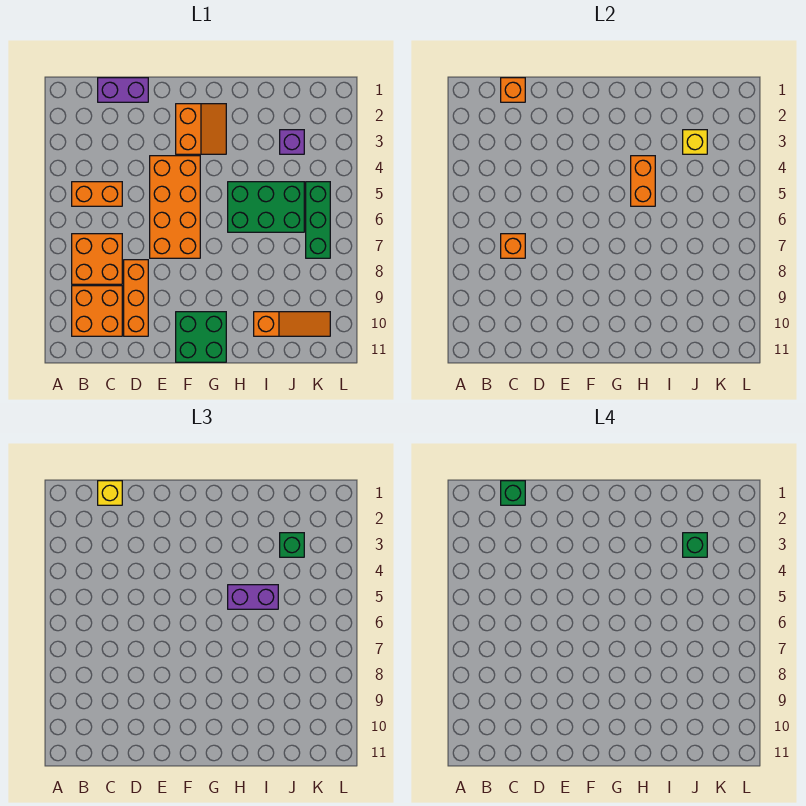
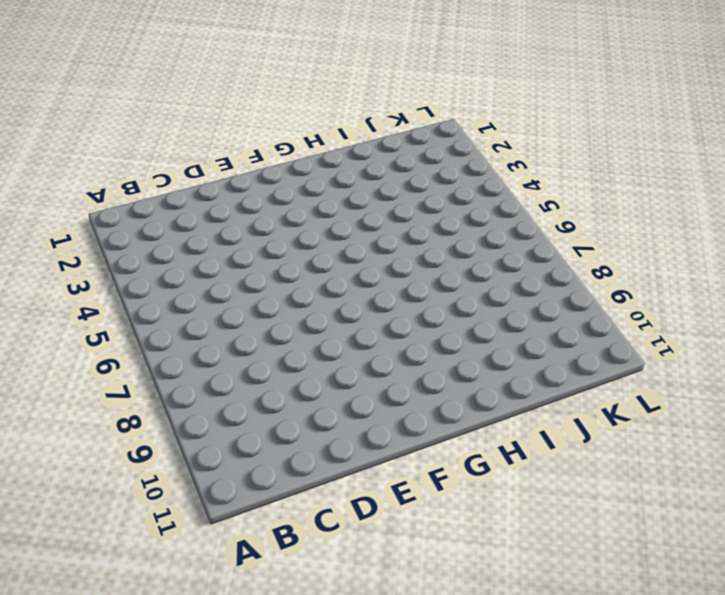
none -> orange brick B5:C5 level 1
none -> orange brick B7:C8 level 1
none -> orange brick B9:C10 level 1

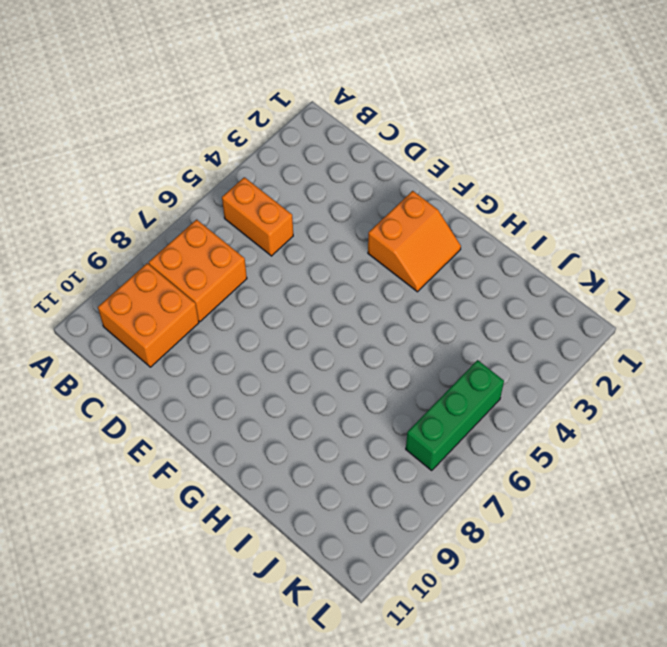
none -> purple brick C1:D1 level 1
none -> orange brick D8:D10 level 1
none -> orange brick E4:F7 level 1

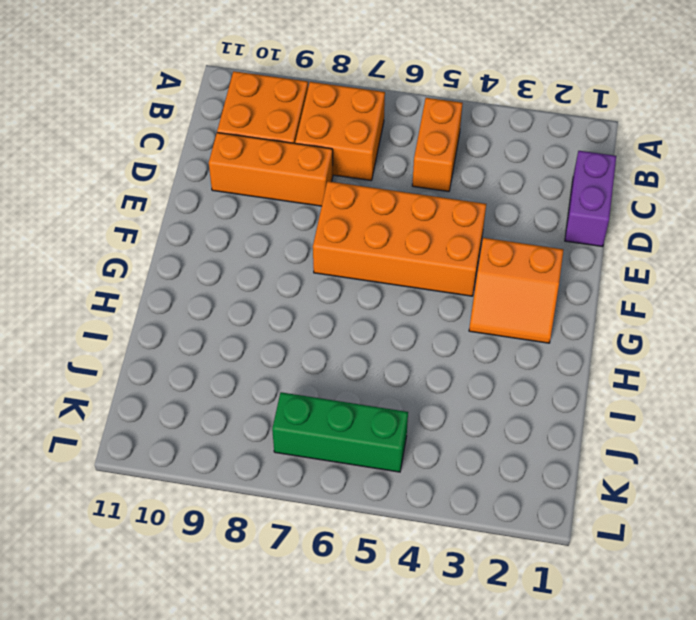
none -> green brick F10:G11 level 1
none -> green brick H5:J6 level 1
none -> orange slope I10:K10 level 1 top I

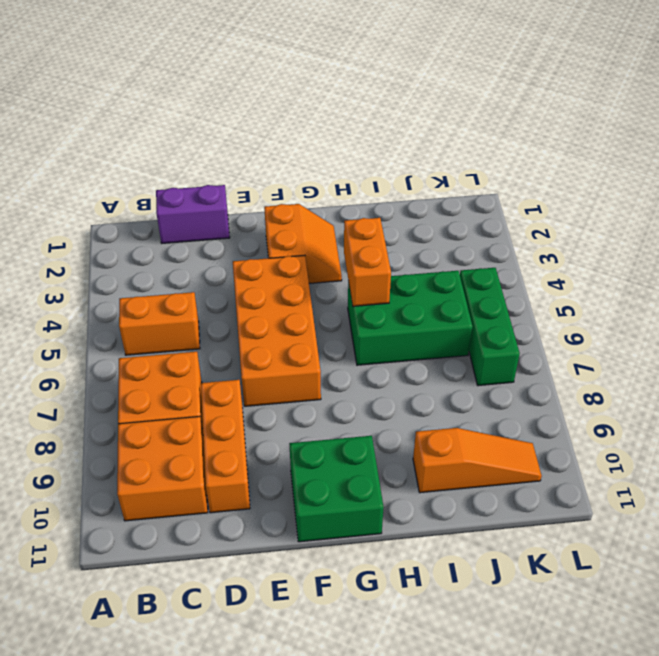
none -> purple brick J3 level 1
none -> orange brick C1 level 2
none -> orange brick C7 level 2

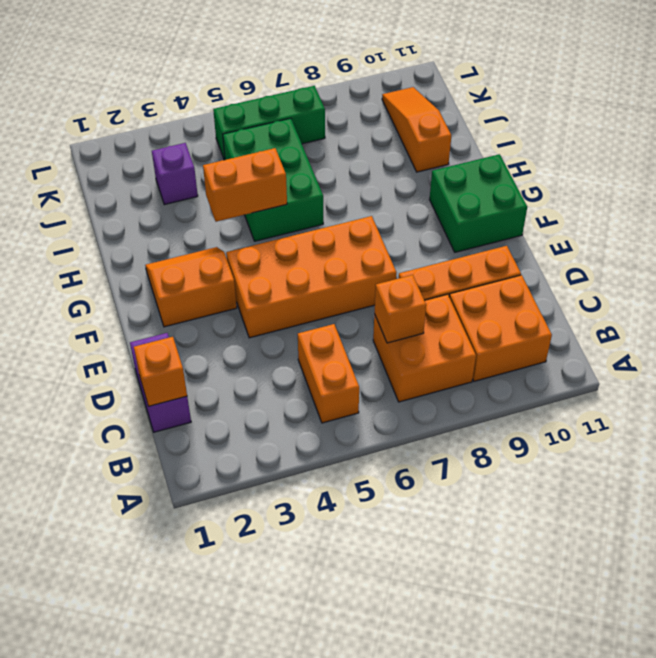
none -> yellow brick J3 level 2
none -> yellow brick C1 level 3
none -> purple brick H5:I5 level 3

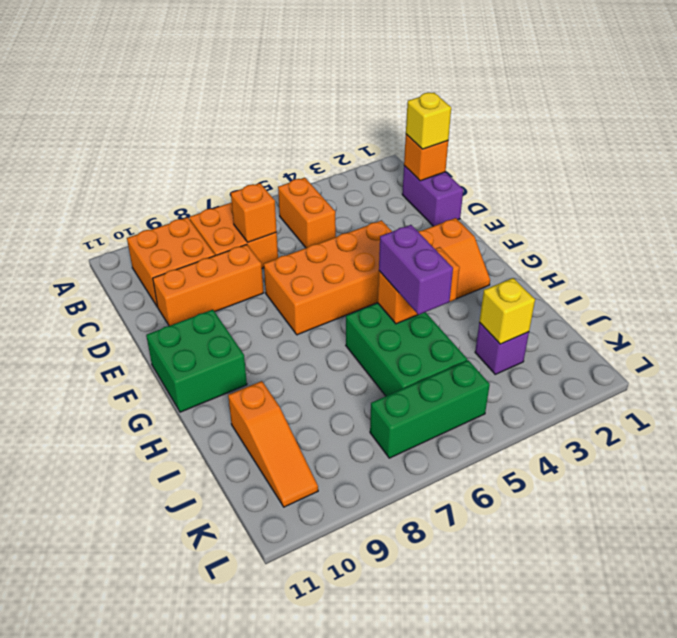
none -> green brick J3 level 3
none -> green brick C1 level 4
none -> green brick J3 level 4

